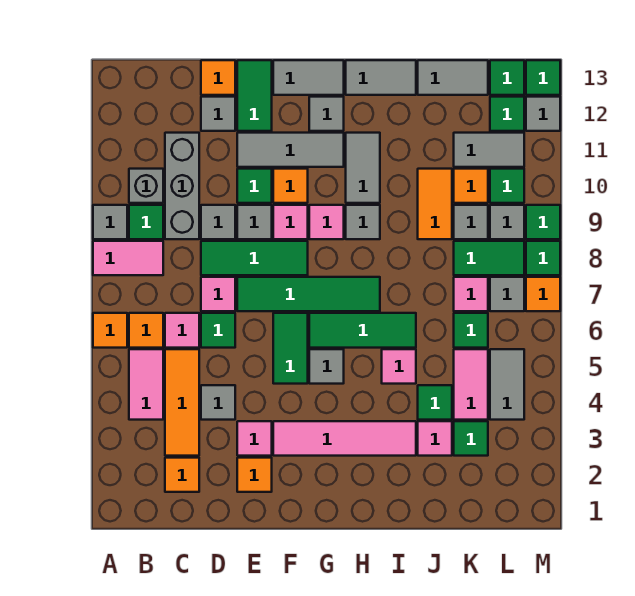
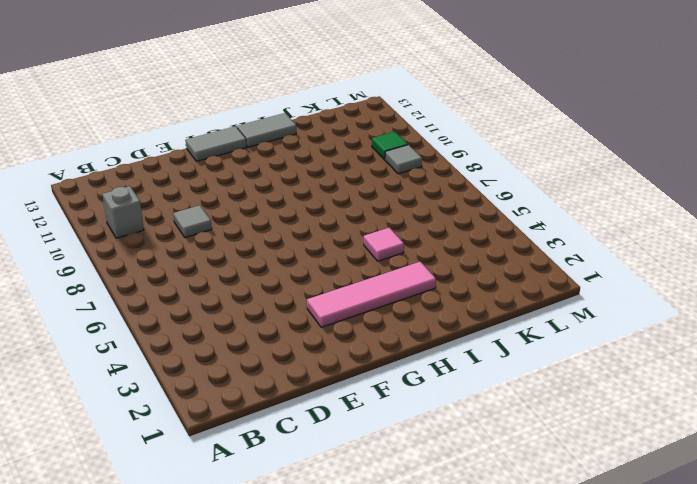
none -> orange tile A6 level 1
none -> pink tile A8:B8 level 1
none -> grey tile A9 level 1
none -> pink tile B4:B5 level 1

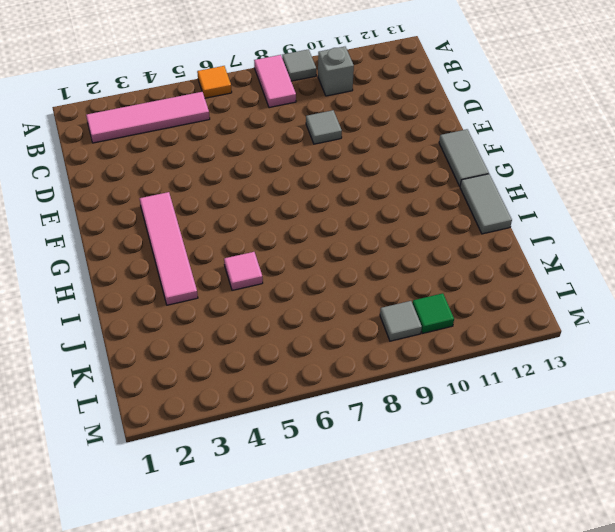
pink tile B2:B5 level 1 -> pink tile B4:B5 level 1
none -> orange tile B6 level 1
none -> green tile B9 level 1
none -> orange tile C2 level 1
none -> orange tile C3:C5 level 1

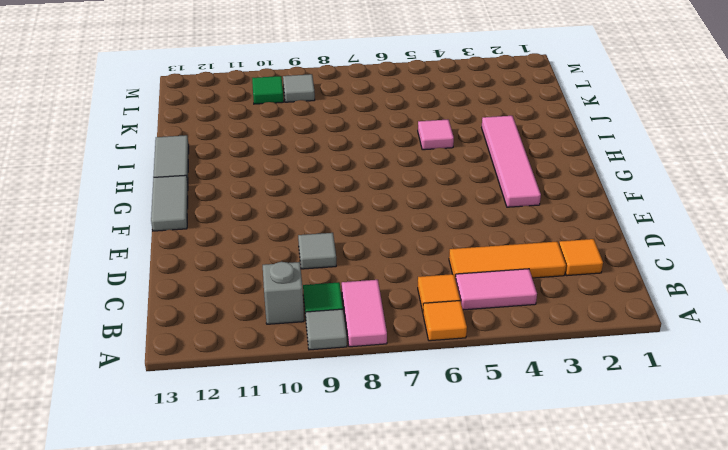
none -> pink tile C6 level 1
none -> grey brick C9:C11 level 1
none -> grey tile D4 level 1
none -> green tile D6 level 1

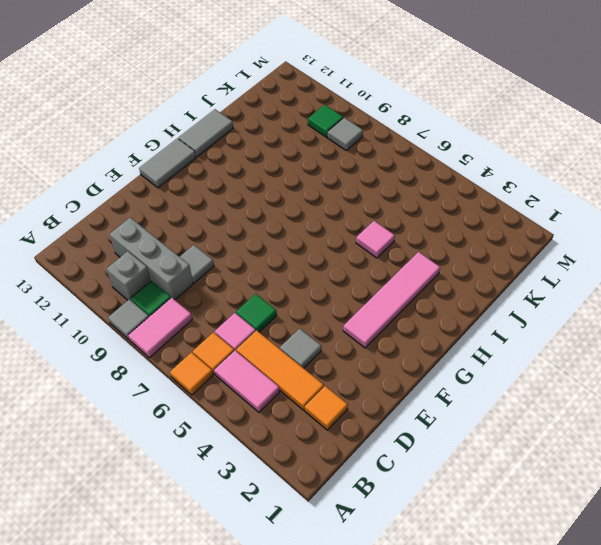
none -> pink tile D7 level 1
none -> green tile D8:F8 level 1
none -> grey tile D12 level 1
none -> orange tile D13 level 1

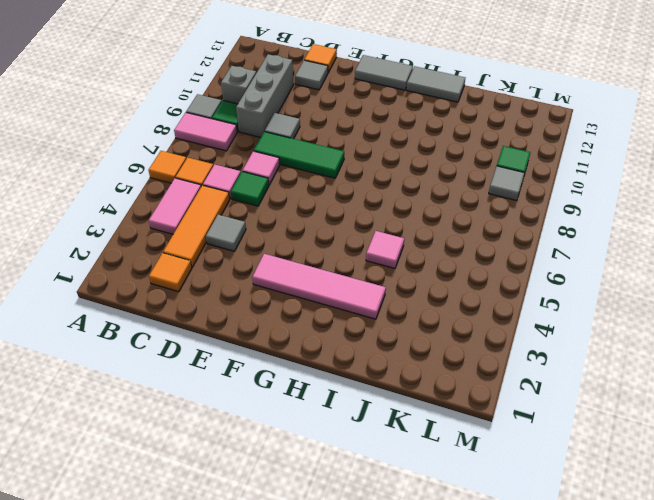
none -> orange tile E2 level 1
none -> pink tile E3 level 1
none -> green tile E7:H7 level 1
none -> grey tile E9 level 1

